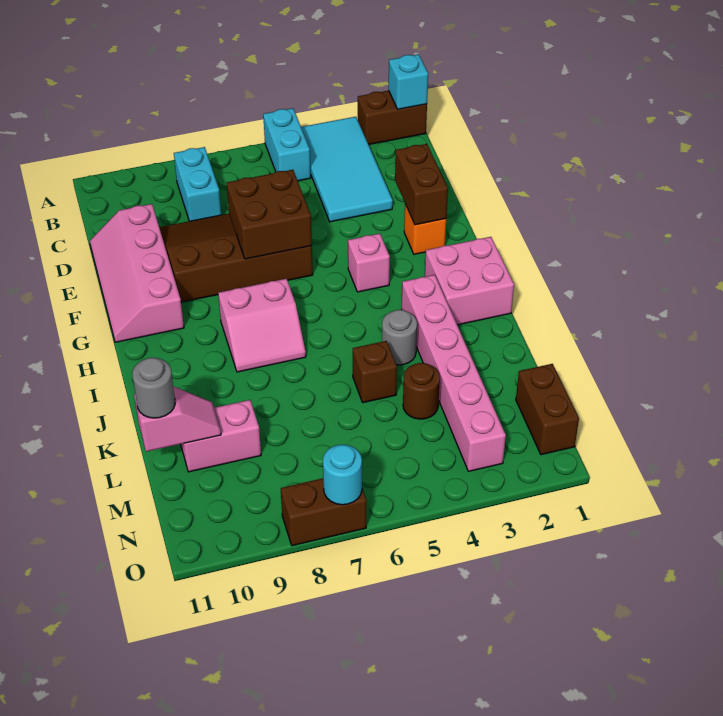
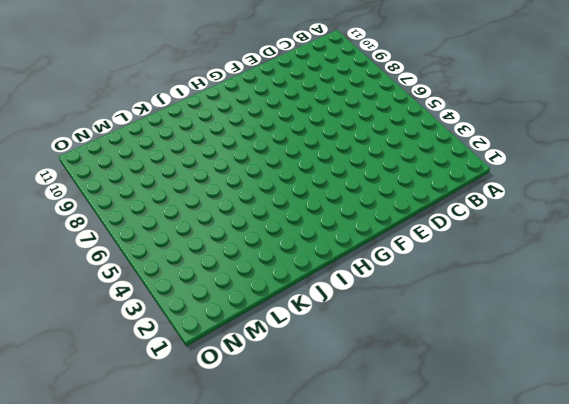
none -> brown brick A1:A2 level 1
none -> cyan tile A3:D4 level 1
none -> cyan brick A5:B5 level 1

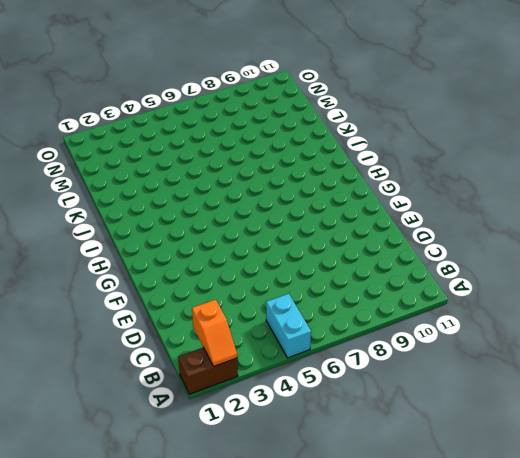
orange slope A2:B2 level 2 top B -> none
none -> cyan tile A3:D4 level 1
none -> cyan brick B8:C8 level 1
none -> brown slope D6:F9 level 1 top F

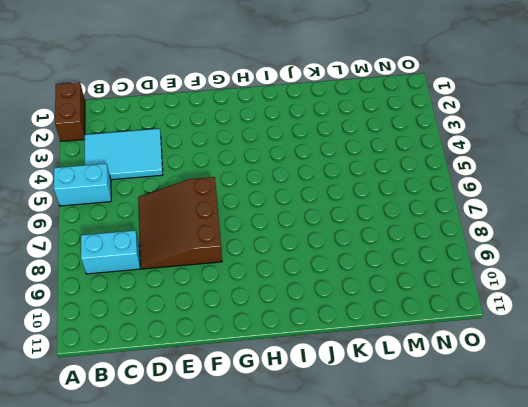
cyan tile B3:D4 level 1 -> cyan tile A3:D4 level 1
brown slope D6:F8 level 1 top F -> brown slope D6:F9 level 1 top F
none -> pink slope D10:G11 level 1 top 10
none -> orange brick F2 level 1
none -> pink brick G4 level 1

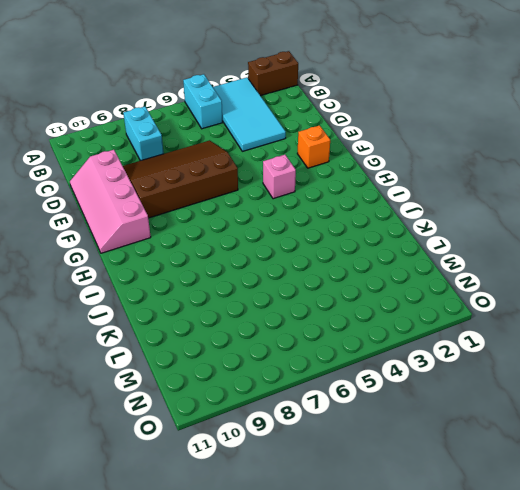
none -> pink brick H1:I2 level 1
none -> pink slope H7:I8 level 1 top H
none -> pink brick I3:N3 level 1

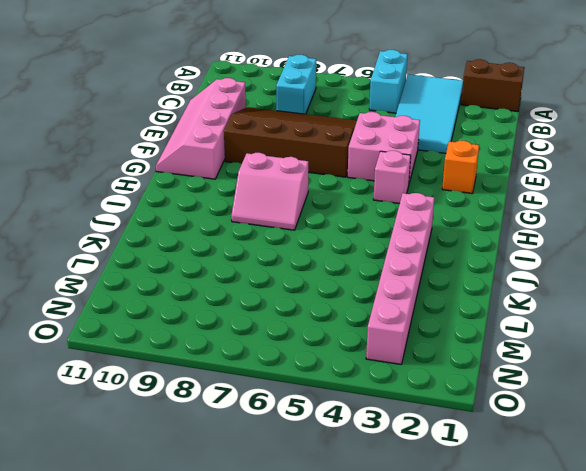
pink brick E4:F5 level 1 -> pink brick H1:I2 level 1
none -> grey round brick J4 level 1
none -> brown brick K5 level 1
none -> brown round brick L4 level 1

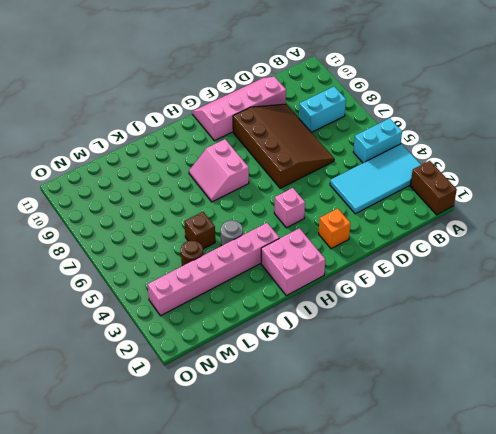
none -> pink brick L9:L10 level 1
none -> brown brick M1:N1 level 1
none -> brown brick O7:O8 level 1

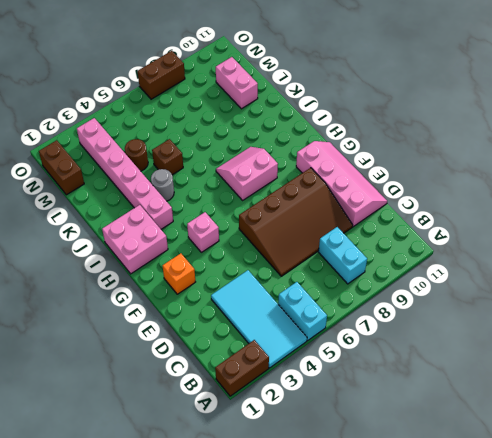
pink brick L10:M10 level 1 -> pink brick L9:L10 level 1
none -> cyan brick A1 level 2
none -> brown brick E2:F2 level 2
none -> brown brick E6:F7 level 2

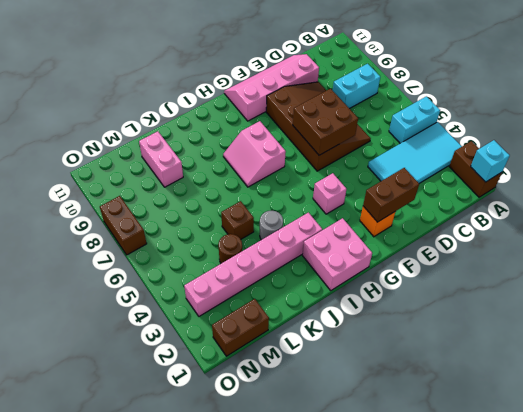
none -> pink slope L10:L11 level 2 top 11
none -> cyan round brick O7 level 2
none -> grey round brick L11 level 3

